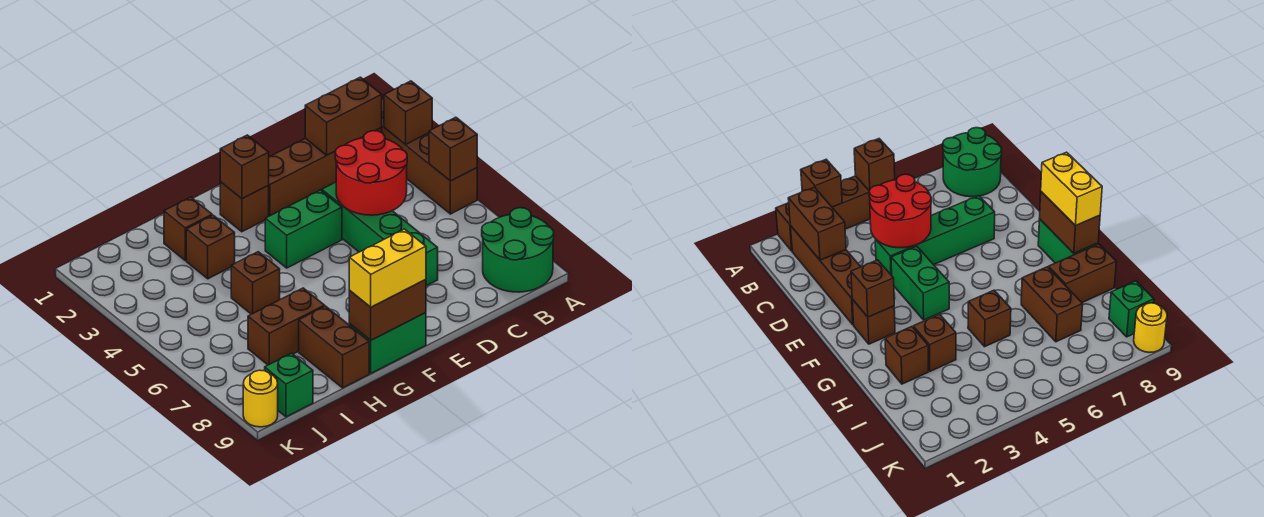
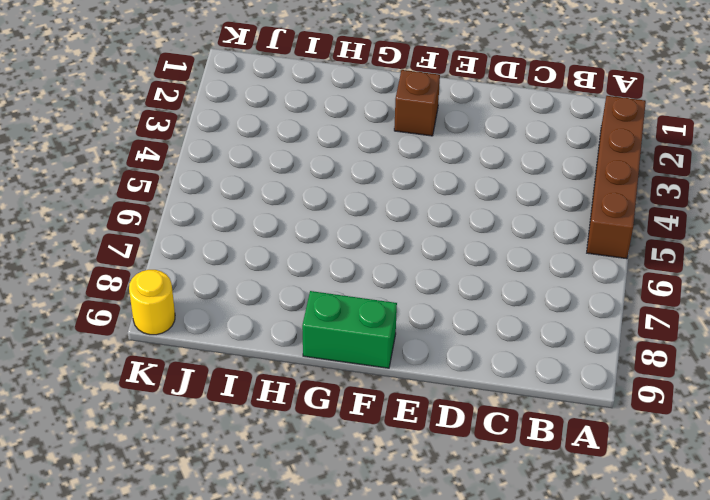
none -> green round brick A8:B9 level 1
none -> brown brick B2:E2 level 1
none -> green brick D4:D7 level 1

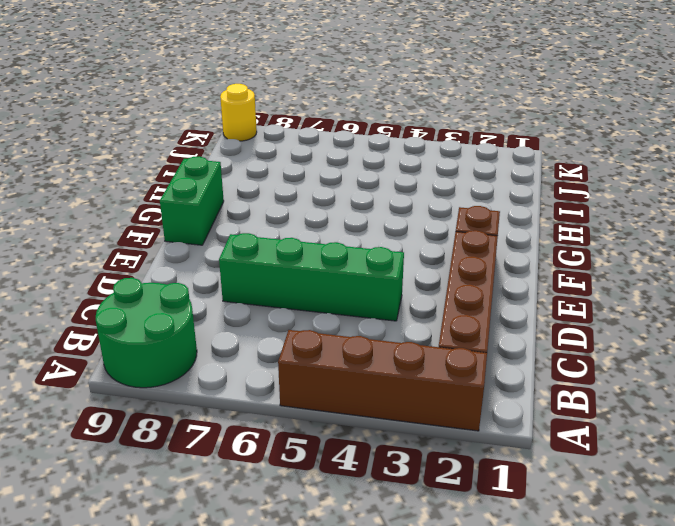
none -> green brick E4:F4 level 1
none -> brown brick H2 level 1
none -> brown brick H3 level 1

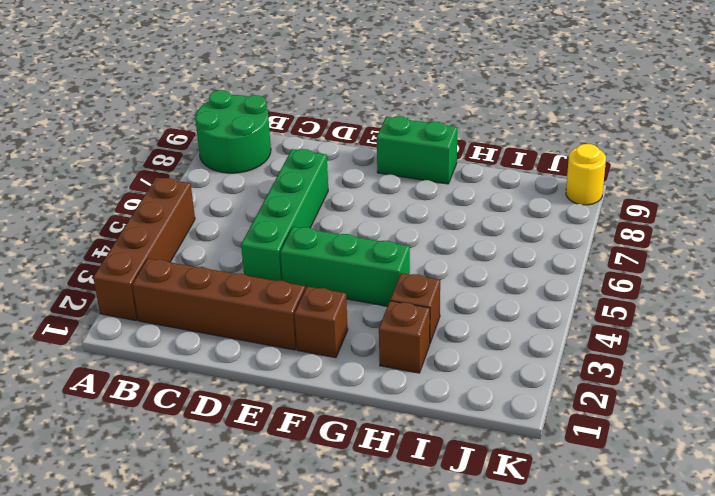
green brick E4:G4 level 1 -> green brick E4:F4 level 1
none -> brown brick H5 level 1
none -> brown brick H7:I7 level 1
none -> brown brick H8:H9 level 1

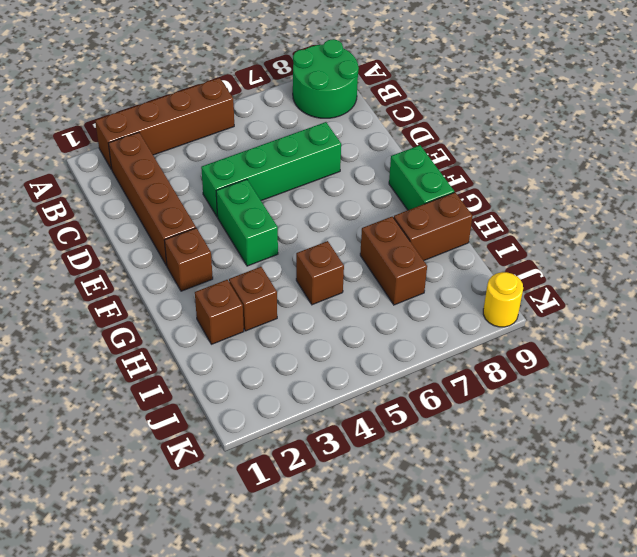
none -> green brick J9 level 1
none -> brown brick A3 level 2
none -> brown brick A5 level 2

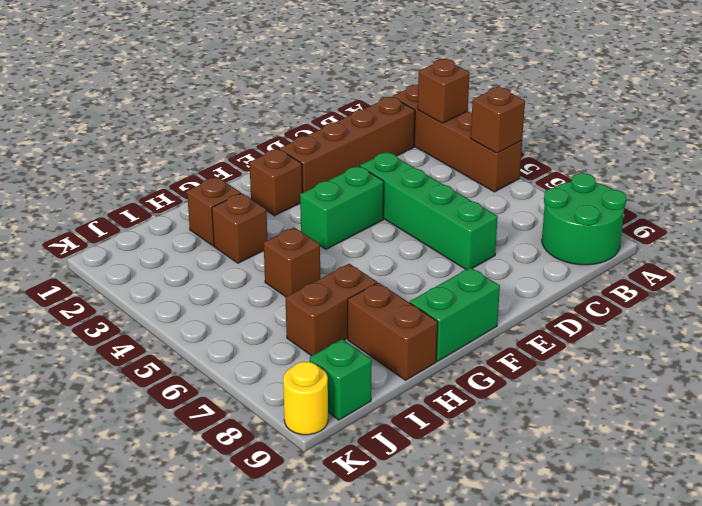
none -> brown brick B2:C2 level 2
none -> red round brick C4:D5 level 2
none -> brown brick F2 level 2

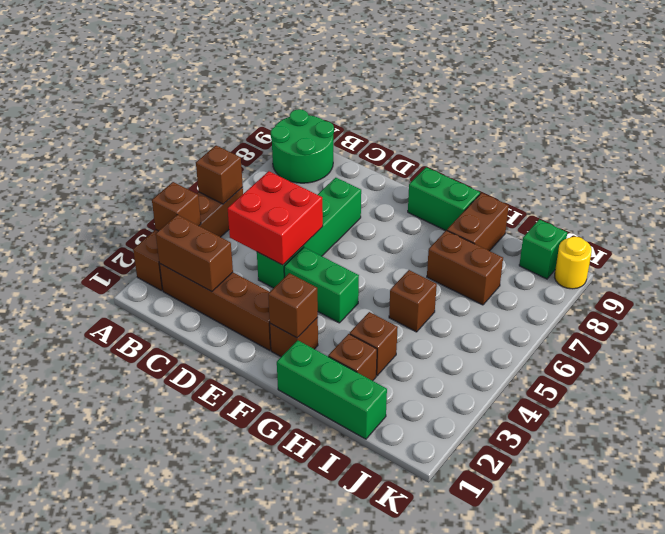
red brick C4:D5 level 2 -> red round brick C4:D5 level 2
green brick G1:I1 level 1 -> none
none -> brown brick F9:G9 level 2
none -> yellow brick F9:G9 level 3

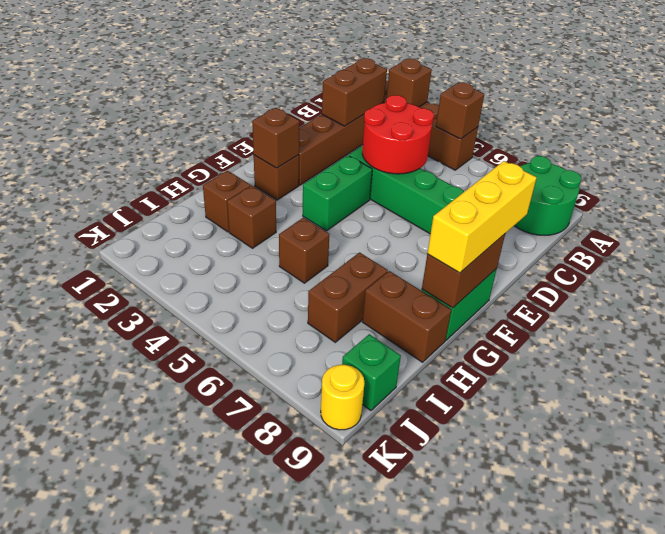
yellow brick E9:G9 level 3 -> yellow brick F9:G9 level 3

